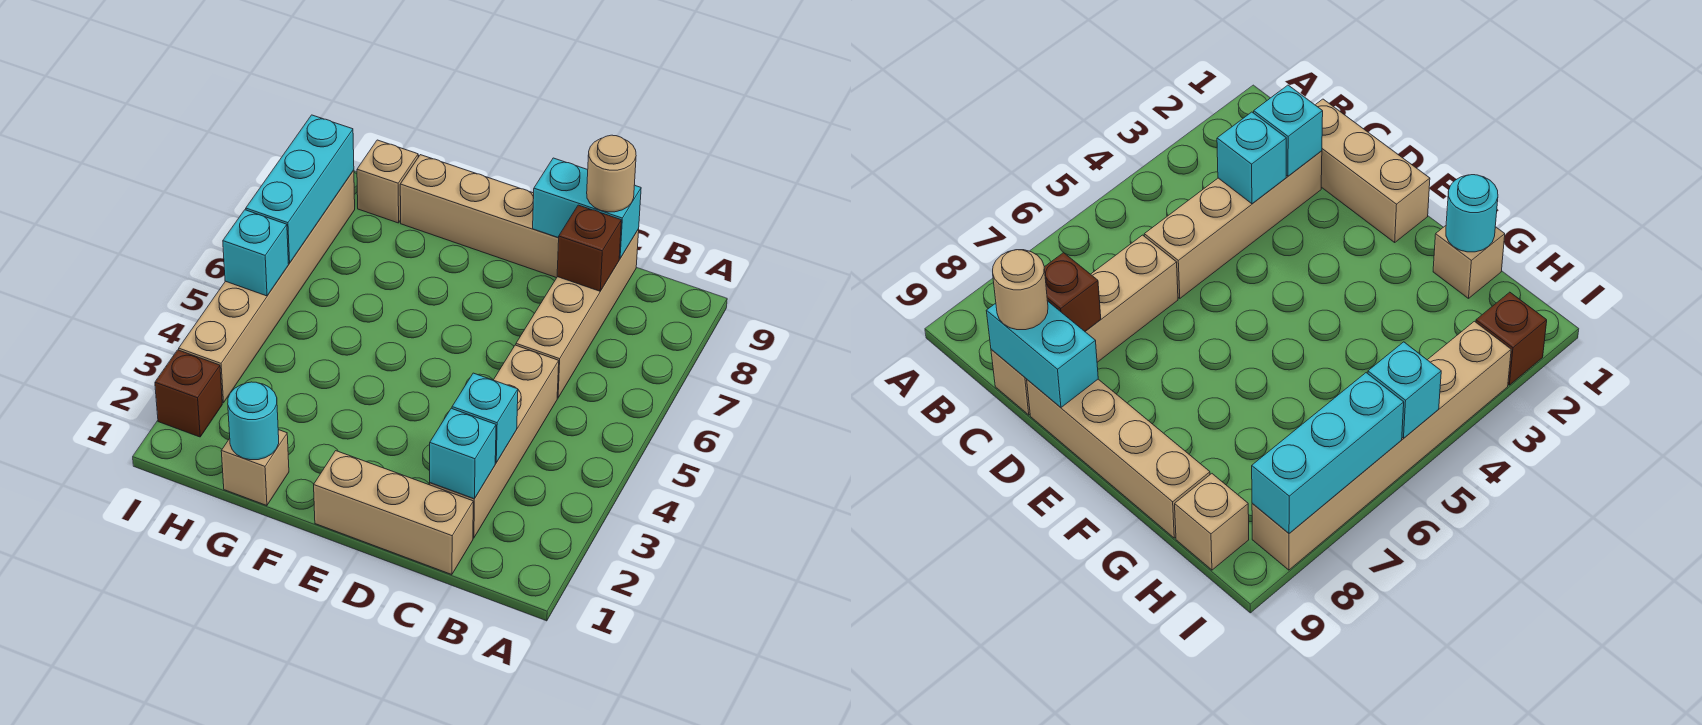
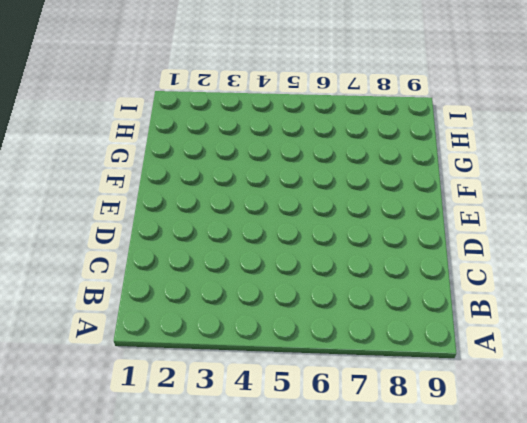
none -> tan brick C1:E1 level 1
none -> tan brick C2:C5 level 1
none -> tan brick C6:C9 level 1

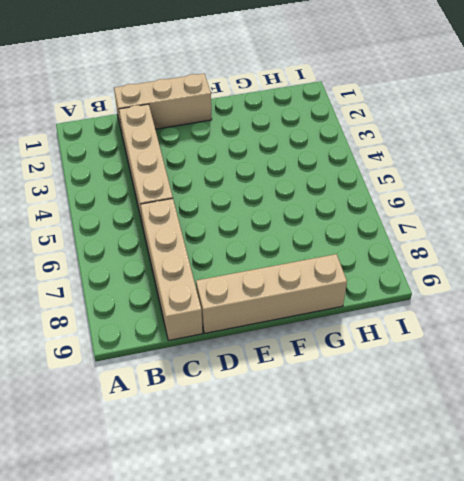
none -> tan brick G1 level 1
none -> tan brick H9 level 1
none -> brown brick I2 level 1

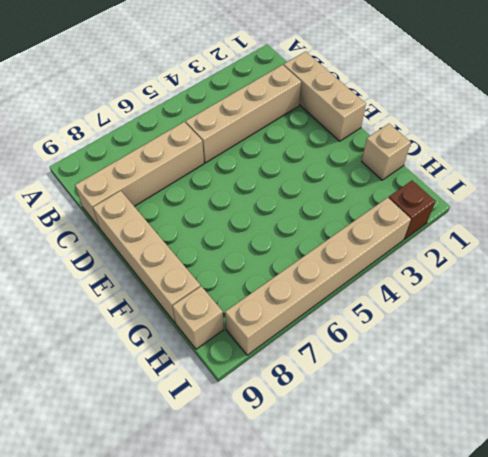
none -> cyan brick C2 level 2
none -> cyan brick C3 level 2
none -> brown brick C8 level 2

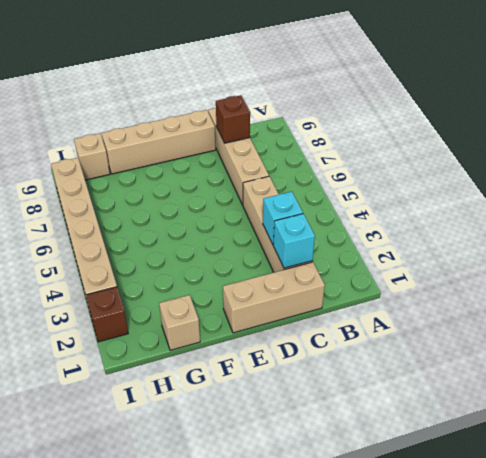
none -> cyan brick C9:D9 level 2
none -> cyan round brick G1 level 2
none -> cyan brick I5 level 2

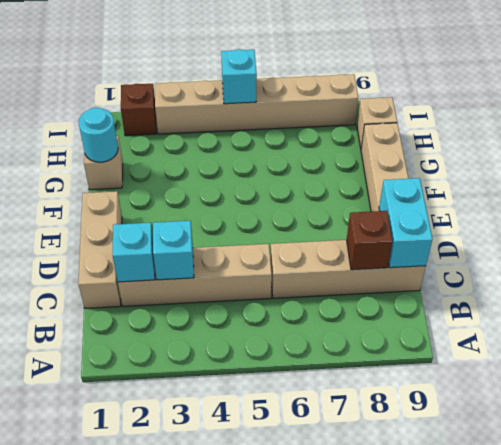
none -> cyan brick I6:I8 level 2
none -> tan round brick C9 level 3

